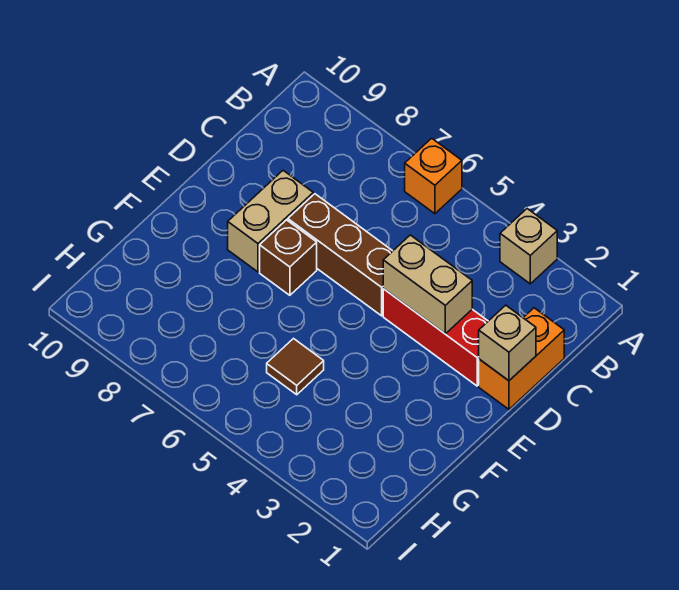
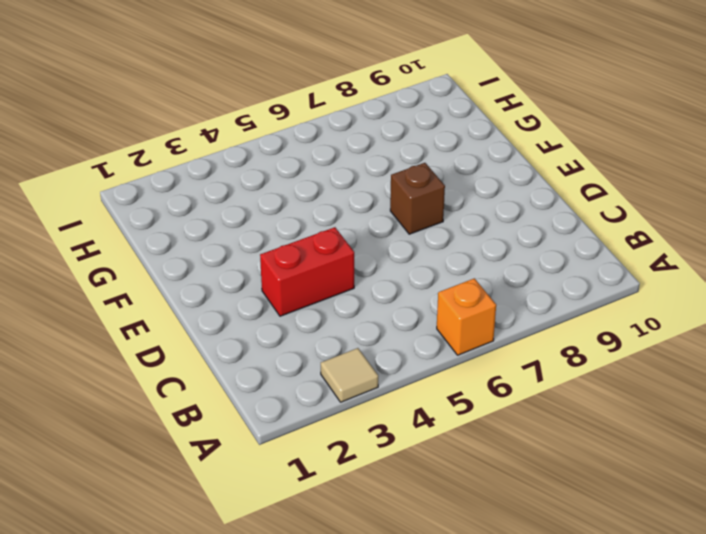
tan tile A3 level 1 -> tan brick A3 level 1
red brick D3:D4 level 1 -> red brick D2:D4 level 1
none -> orange brick C1:D1 level 1
none -> brown brick D5:D7 level 1

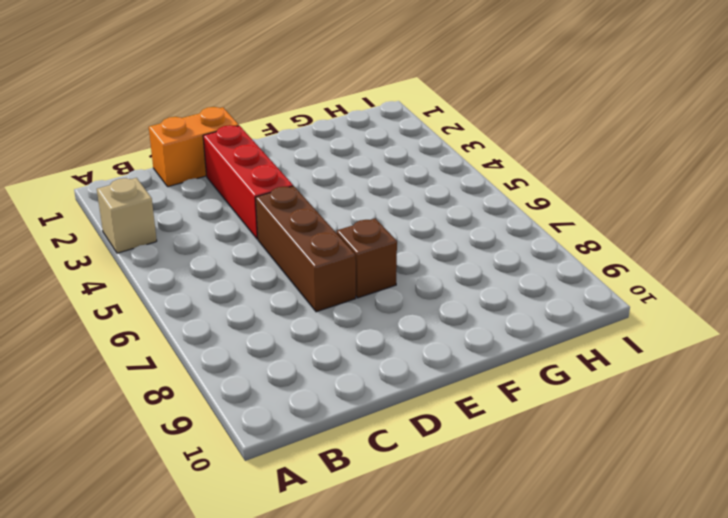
none -> orange brick A6 level 1
none -> tan brick D8:E8 level 1

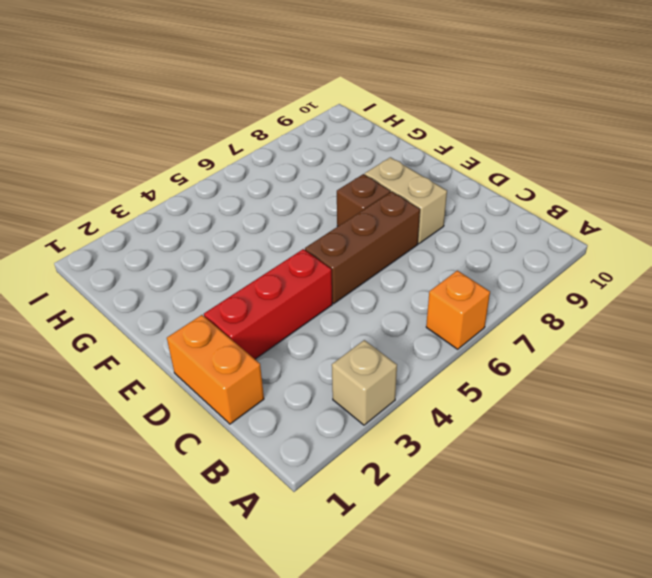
none -> brown tile G5 level 1
none -> tan brick D1 level 2

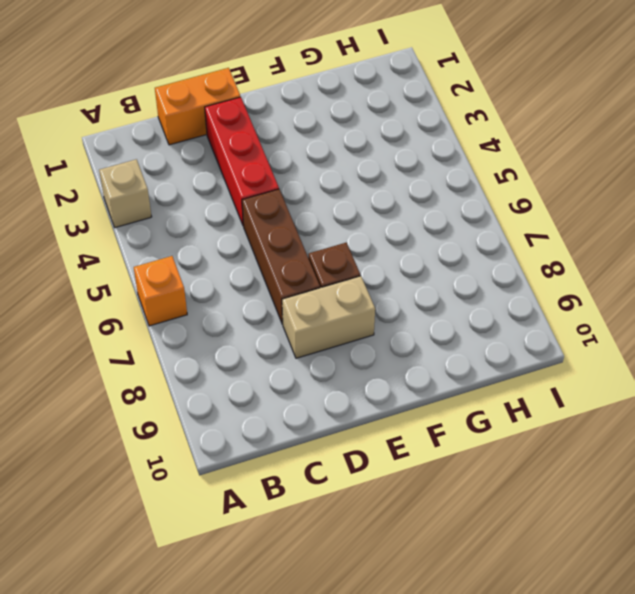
none -> brown tile G5 level 1
none -> tan brick D1 level 2

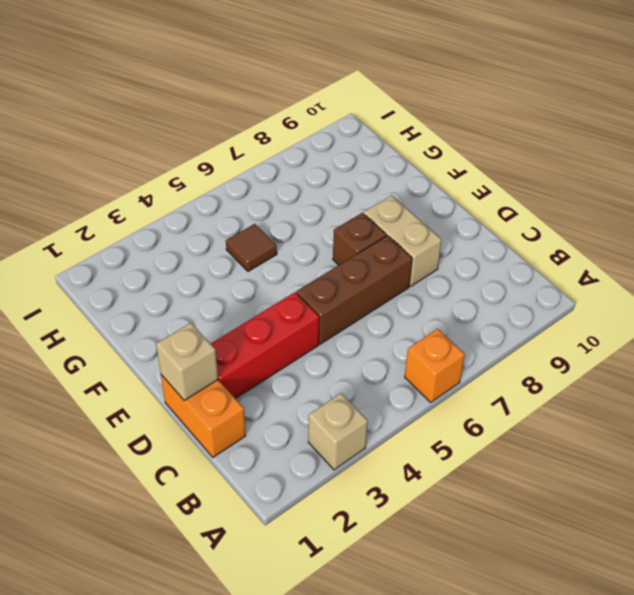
none -> tan brick D3:D4 level 2

